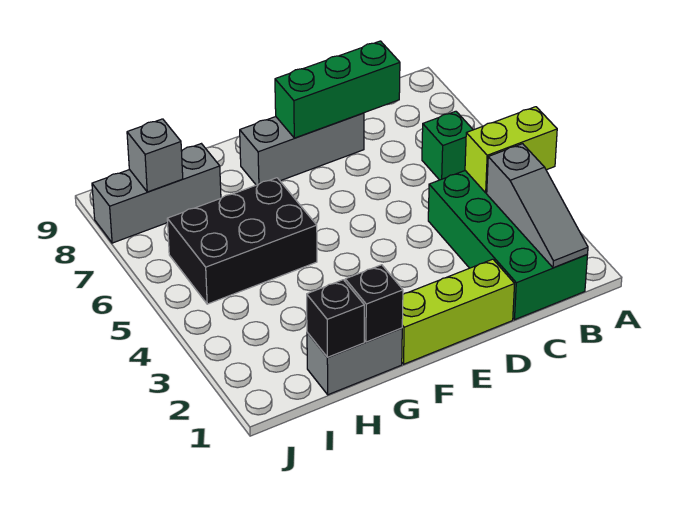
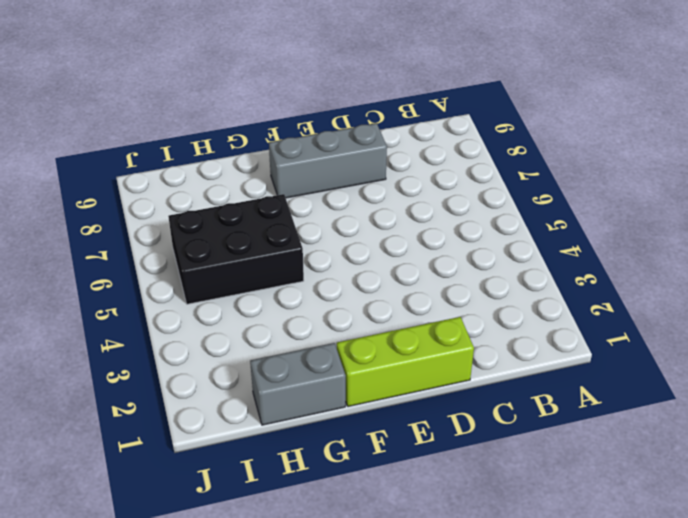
none -> green brick B1:C4 level 1
none -> green brick B6 level 1
none -> grey brick H8:J8 level 1

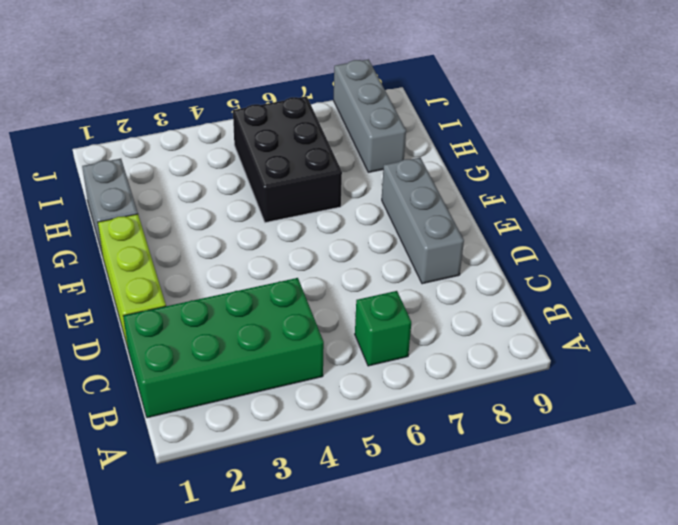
none -> lime brick A4:B4 level 2
none -> grey slope B1:B3 level 2 top 3
none -> green brick C8:E8 level 2

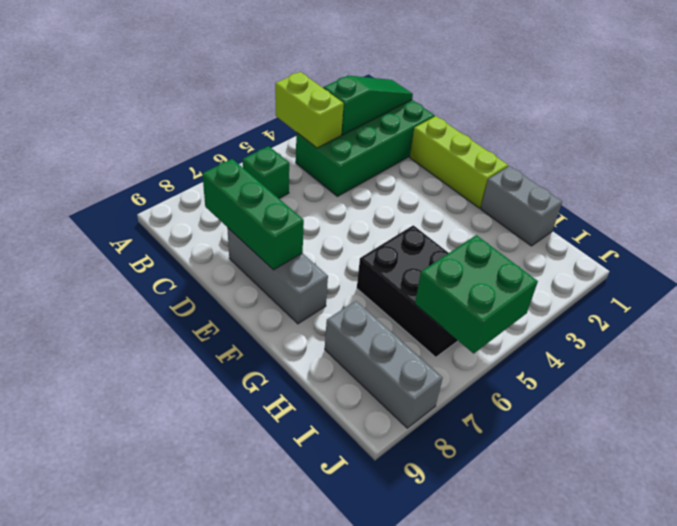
green slope B1:B3 level 2 top 3 -> grey slope B1:B3 level 2 top 3
green brick I5:J6 level 2 -> none
none -> black brick G1 level 2
none -> black brick H1 level 2
none -> grey brick I8 level 2

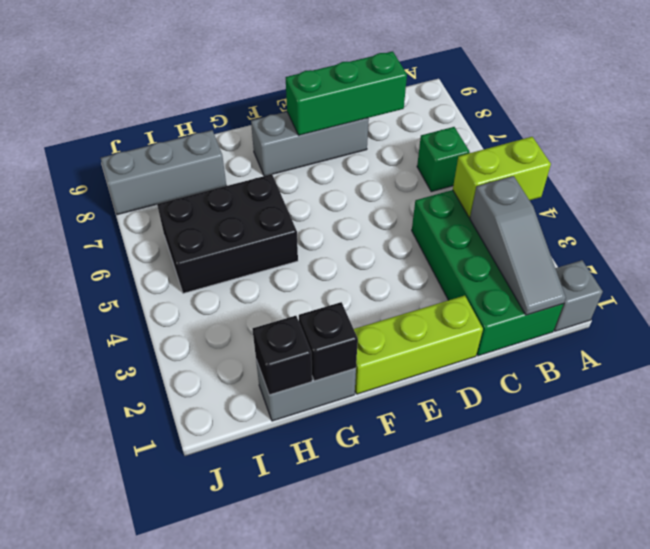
grey brick A1 level 1 -> grey brick I8 level 2

